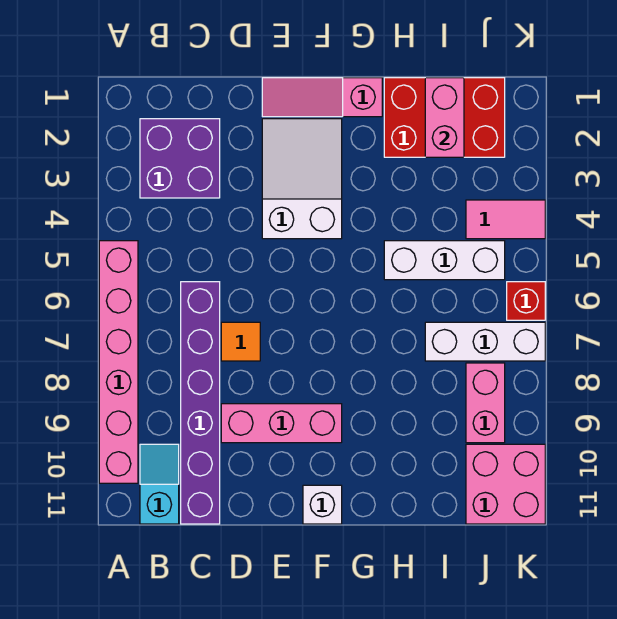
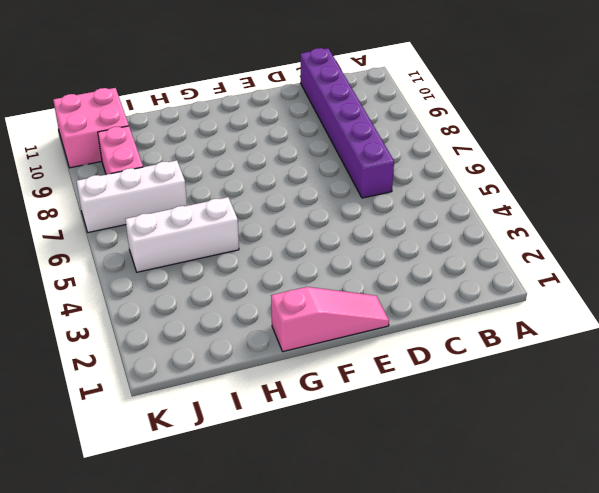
none -> pink brick A5:A10 level 1
none -> purple brick B2:C3 level 1
none -> cyan slope B10:B11 level 1 top 11

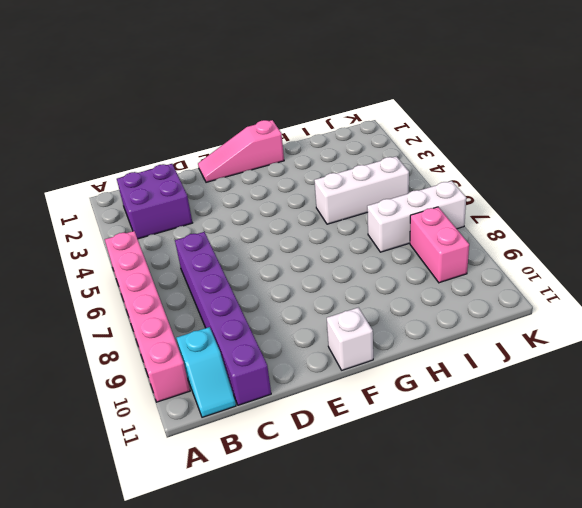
cyan slope B10:B11 level 1 top 10 -> cyan slope B10:B11 level 1 top 11
none -> orange tile D7 level 1
none -> pink brick D9:F9 level 1
none -> white slope E2:F4 level 1 top 4

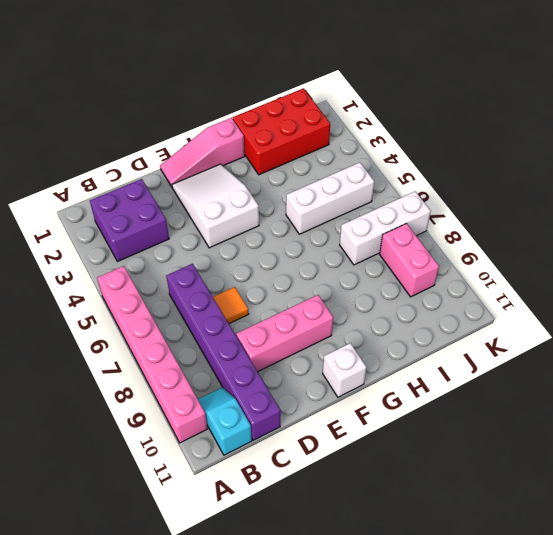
none -> pink tile J4:K4 level 1
none -> pink brick J10:K11 level 1
none -> red brick K6 level 1

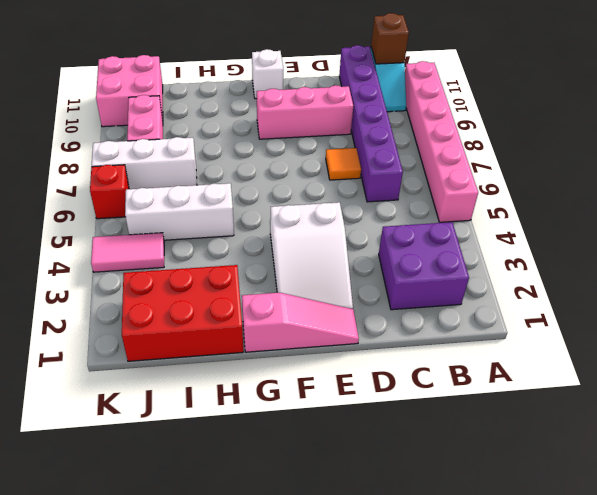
brown brick B11 level 2 -> none
none -> pink brick I1:I2 level 2

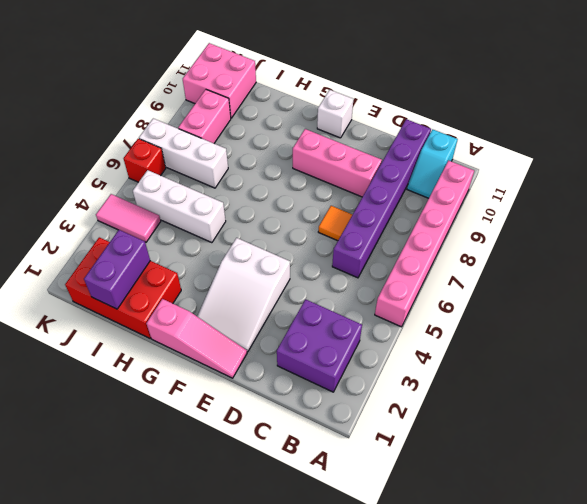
purple brick I1:I2 level 2 -> pink brick I1:I2 level 2

